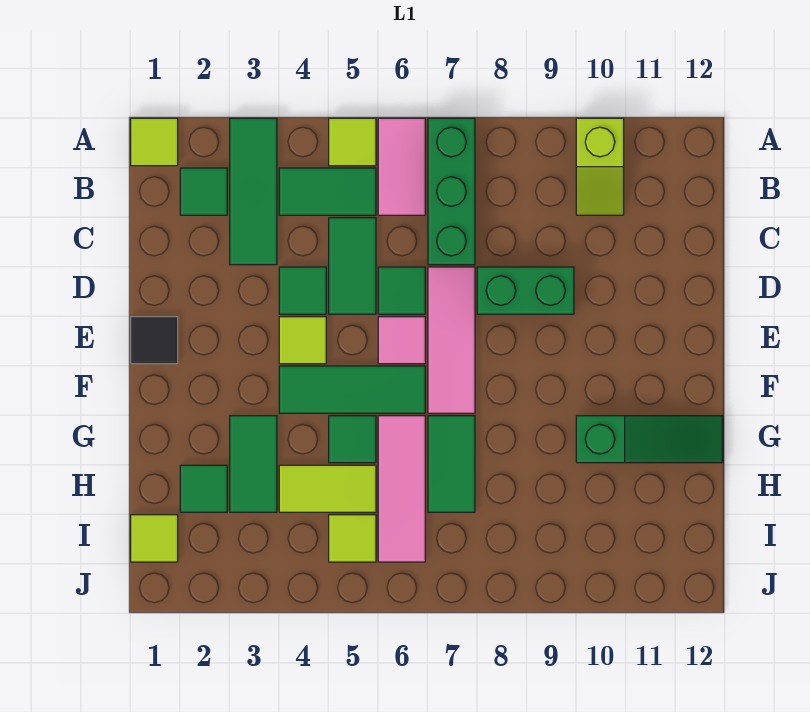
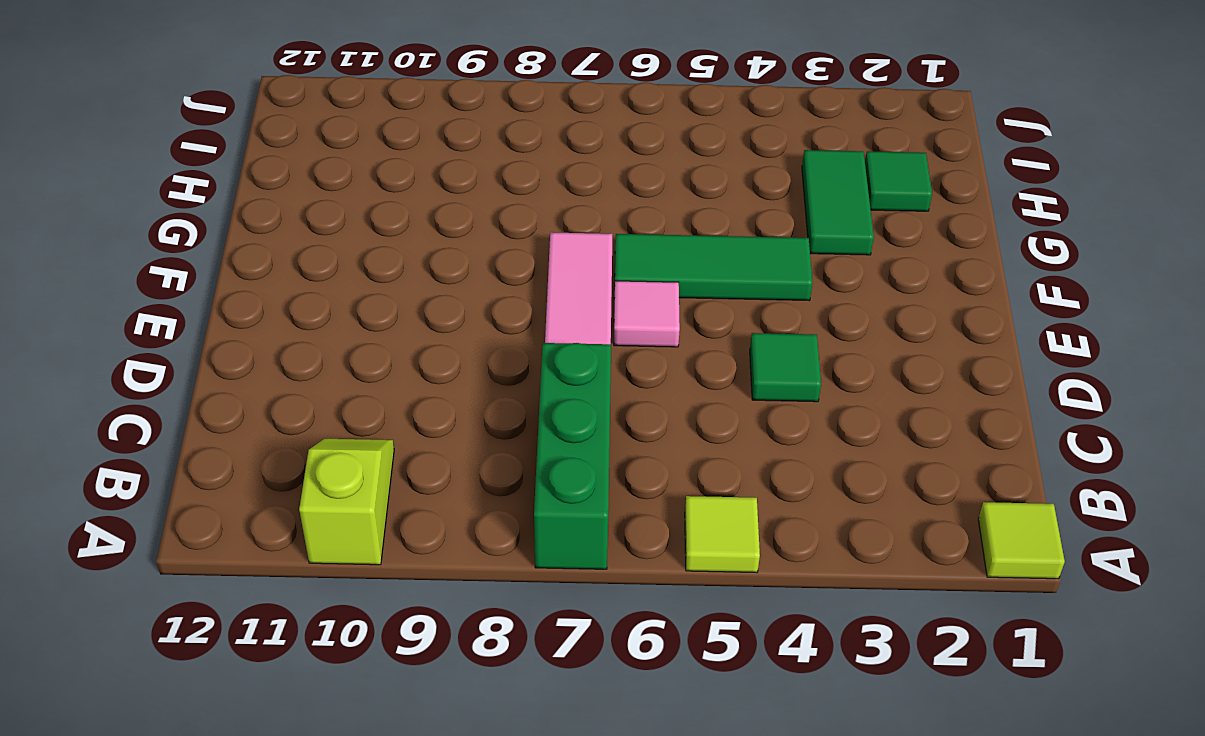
none -> green tile A3:C3 level 1
none -> pink tile A6:B6 level 1
none -> green tile B2 level 1

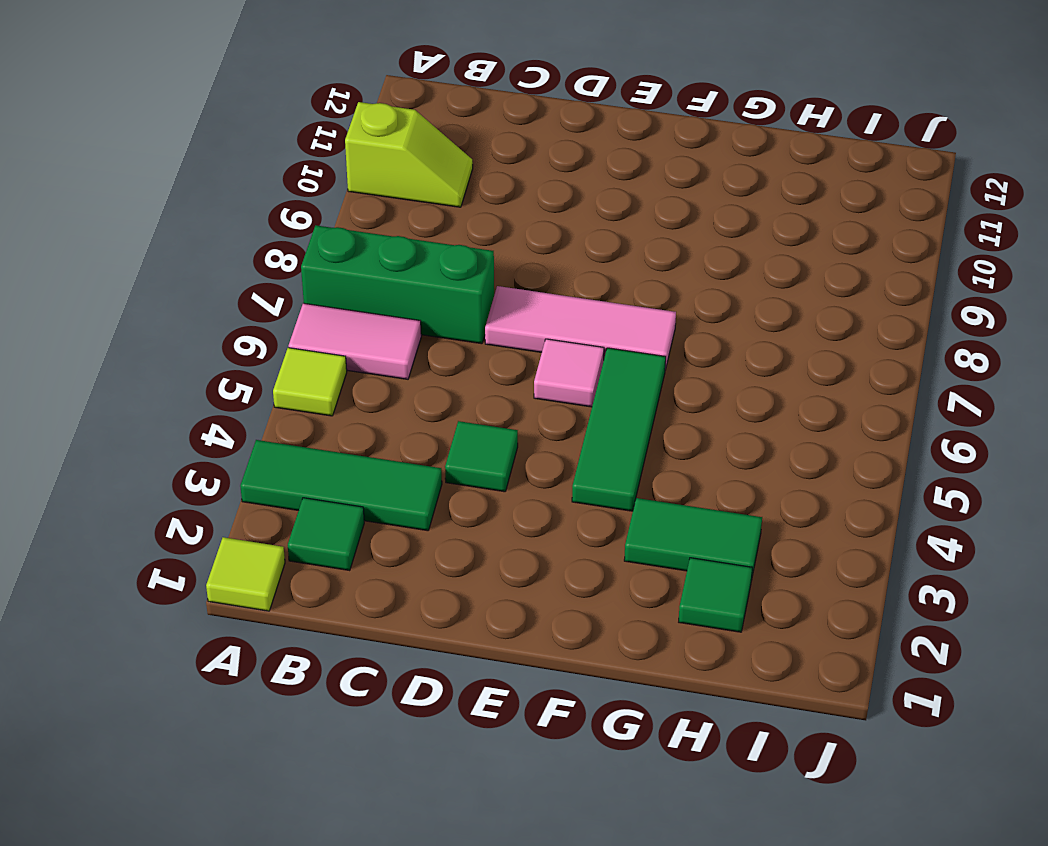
none -> green tile B4:B5 level 1
none -> green tile C5:D5 level 1
none -> green tile D6 level 1

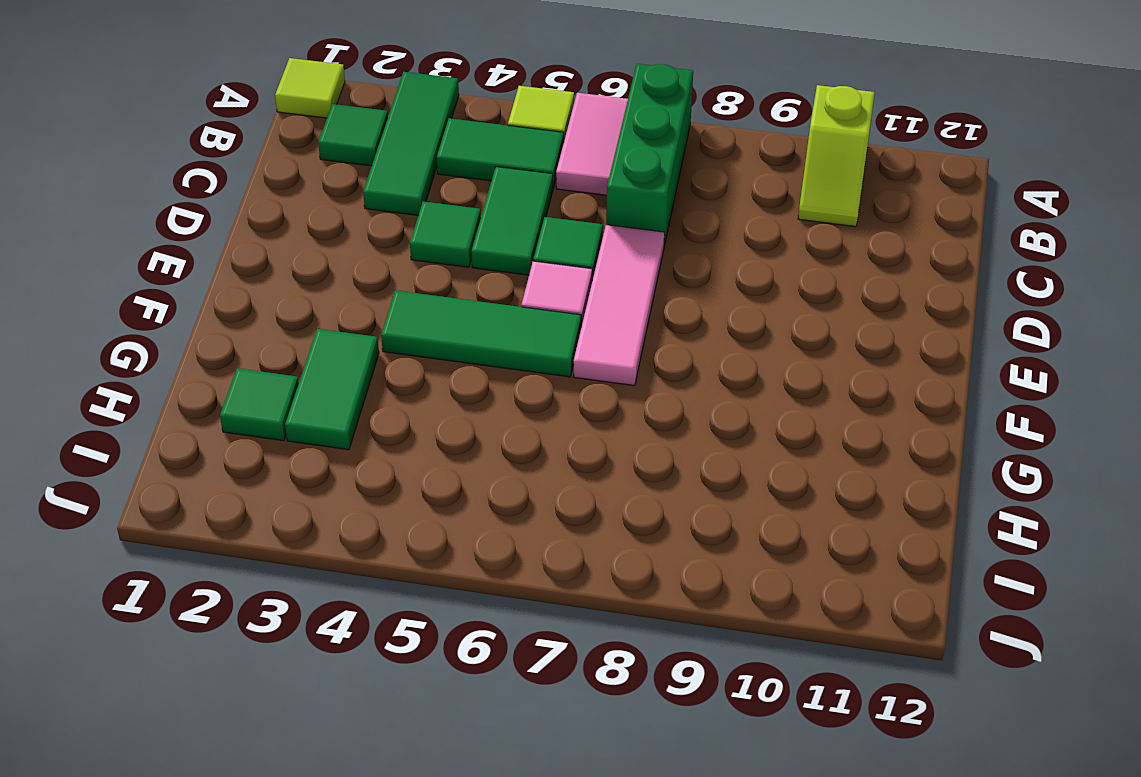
none -> green brick D8:D9 level 1
none -> black tile E1 level 1
none -> lime tile E4 level 1

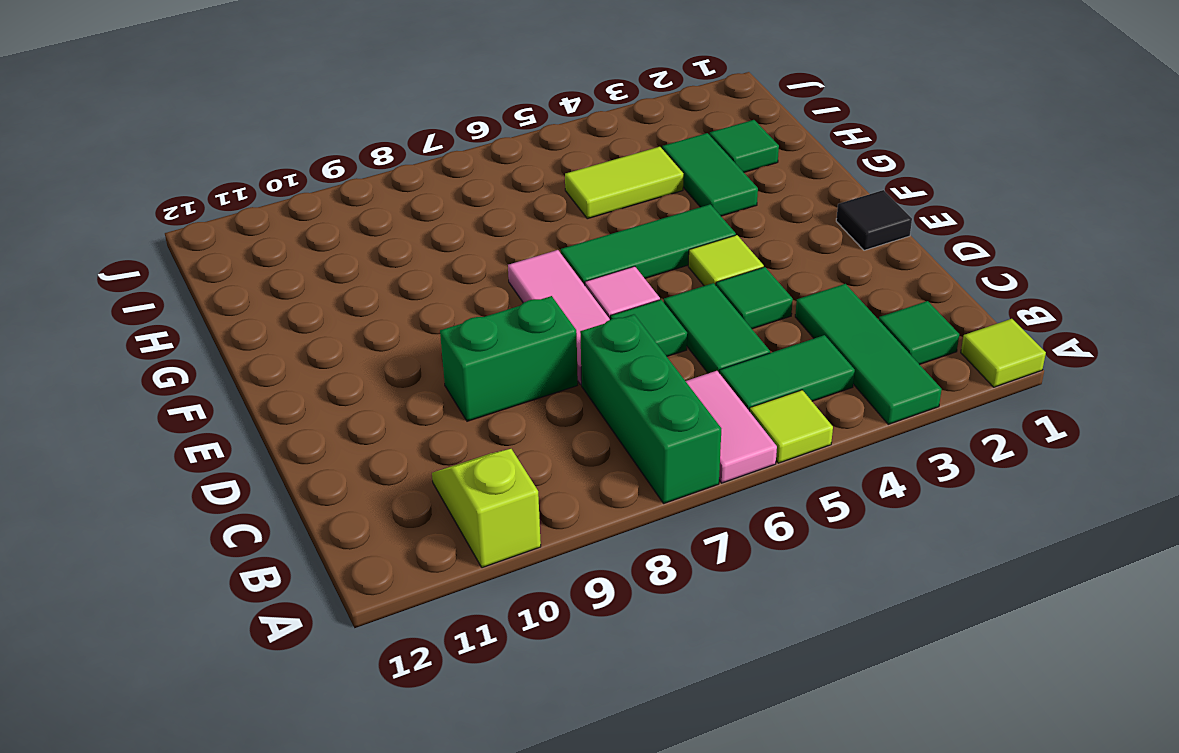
none -> green tile G5 level 1
none -> pink tile G6:I6 level 1
none -> green tile G7:H7 level 1

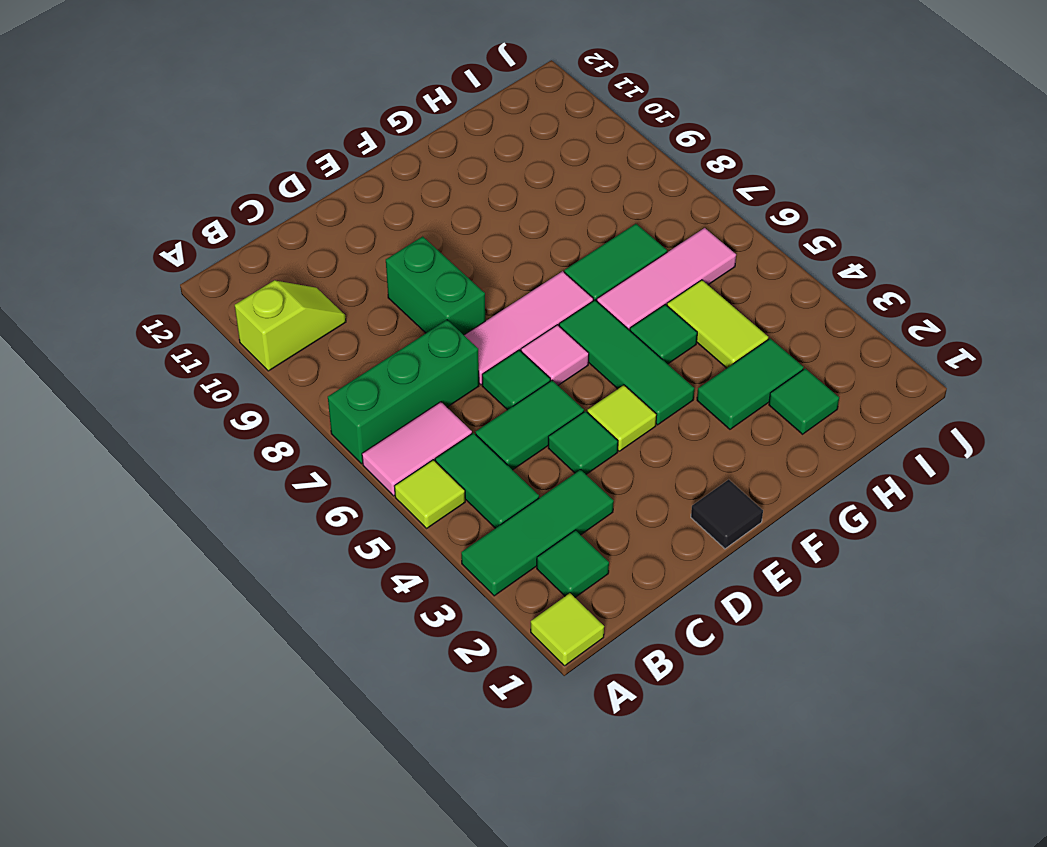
none -> green slope G10:G12 level 1 top 10
none -> lime tile I1 level 1
none -> lime tile I5 level 1

